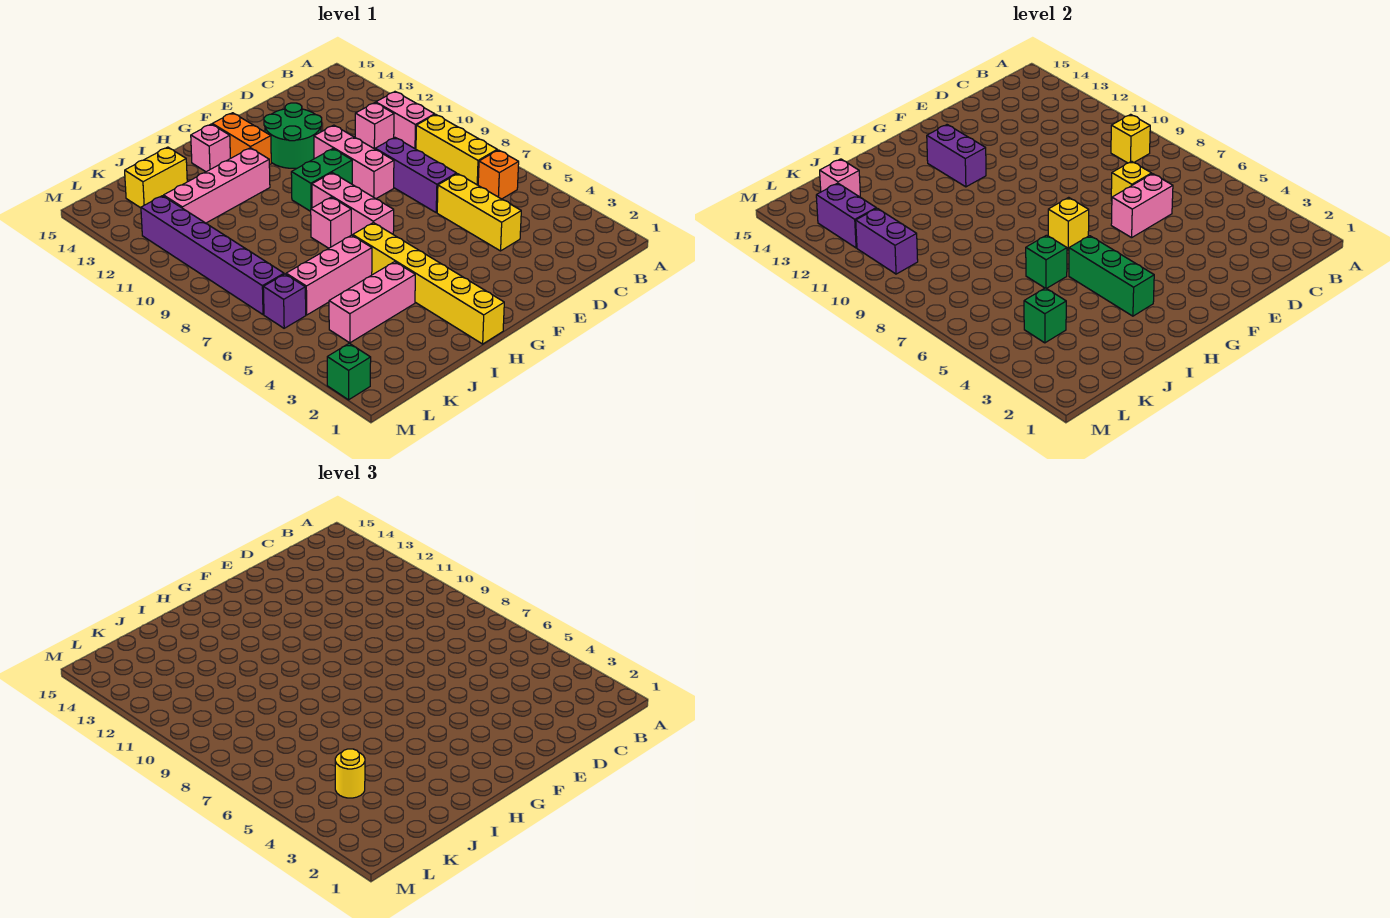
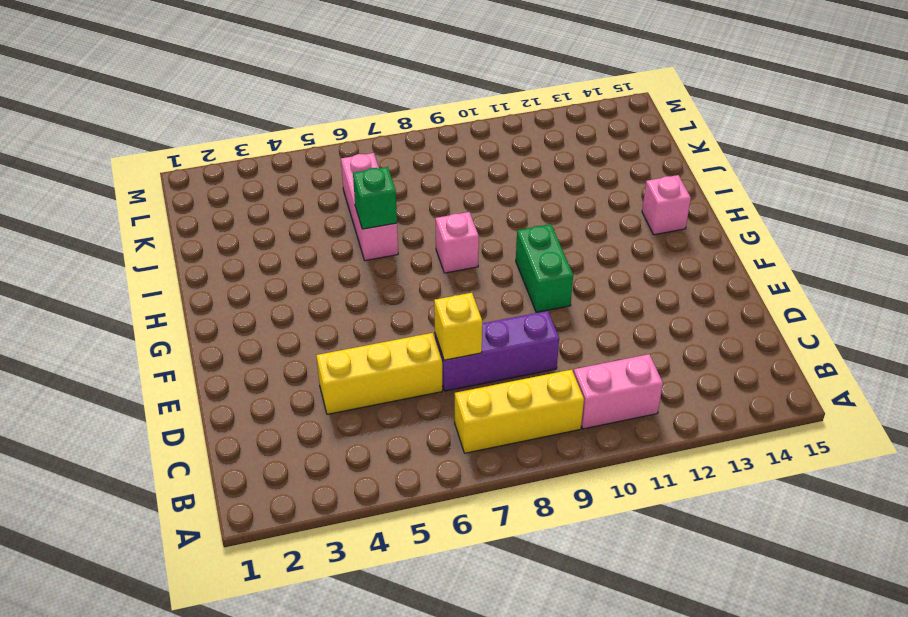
none -> orange brick B6 level 1
none -> pink brick C11 level 1
none -> pink brick E9:E11 level 1
none -> green round brick E12:F13 level 1

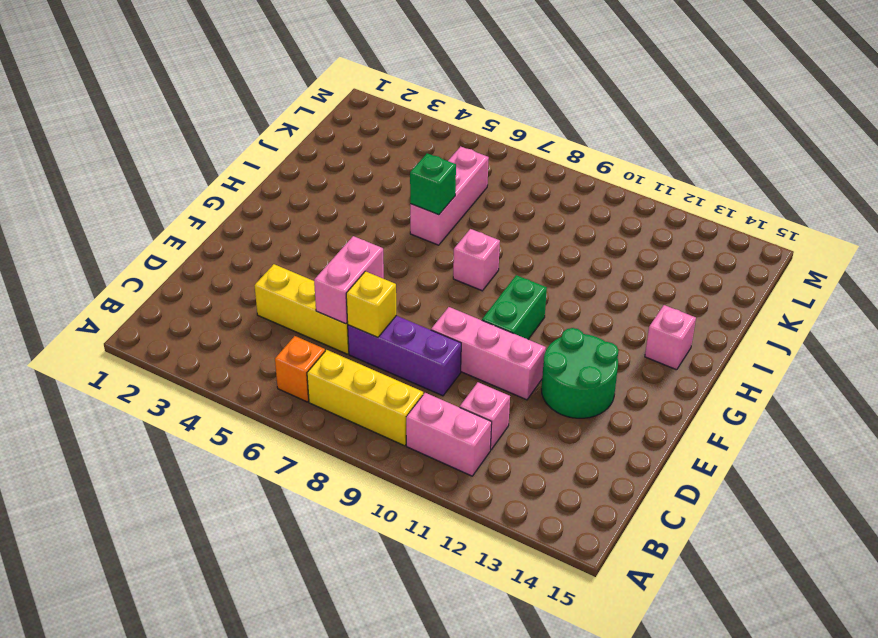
none -> pink brick G7:G9 level 1
none -> orange brick G13:G14 level 1
none -> yellow brick H1:H6 level 1
none -> pink brick H12:K12 level 1

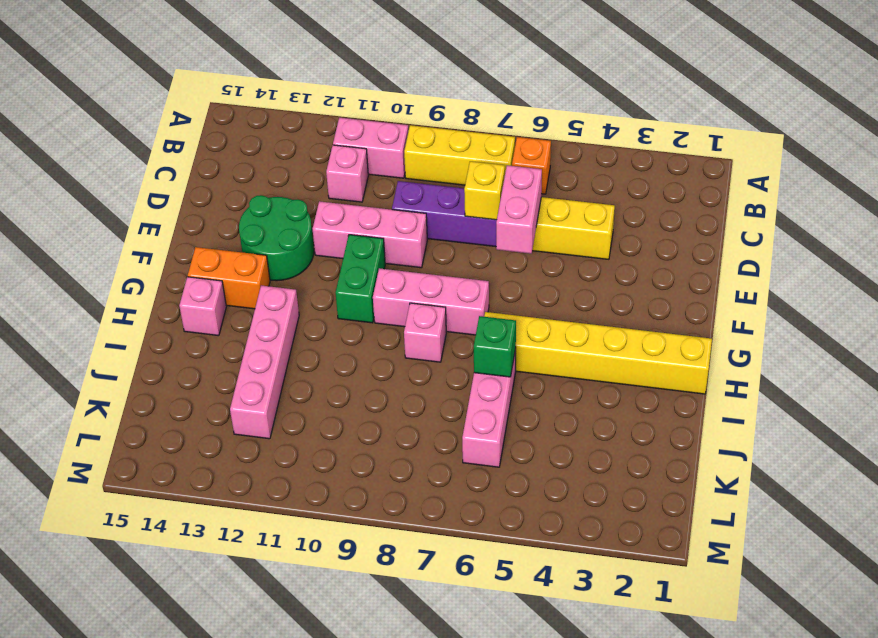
none -> pink brick I4:K4 level 1
none -> yellow brick J14:K14 level 1
none -> purple brick L6 level 1
none -> purple brick L7:L12 level 1

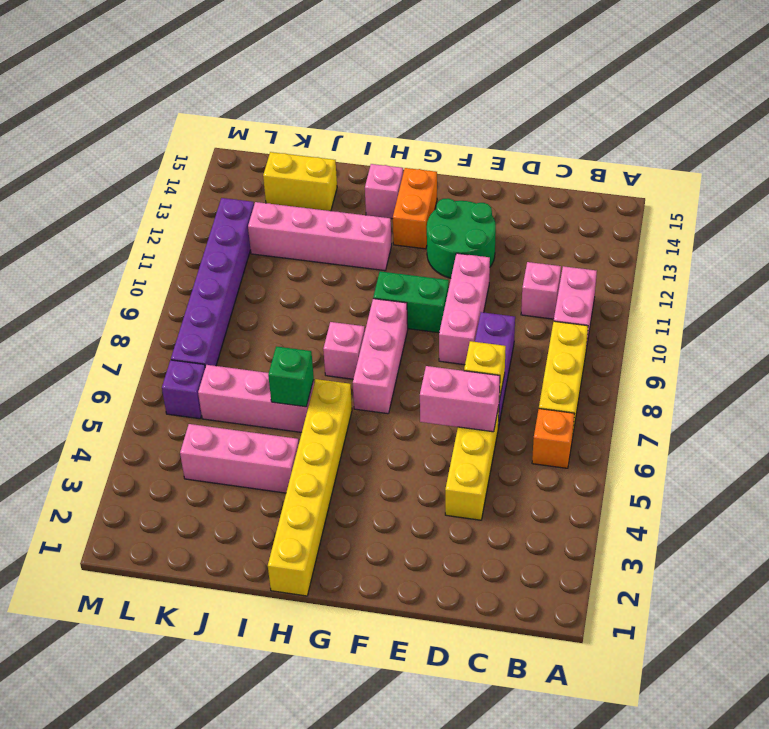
none -> green brick M2 level 1
none -> yellow brick B9 level 2
none -> yellow brick G7 level 2
none -> purple brick G12:G13 level 2

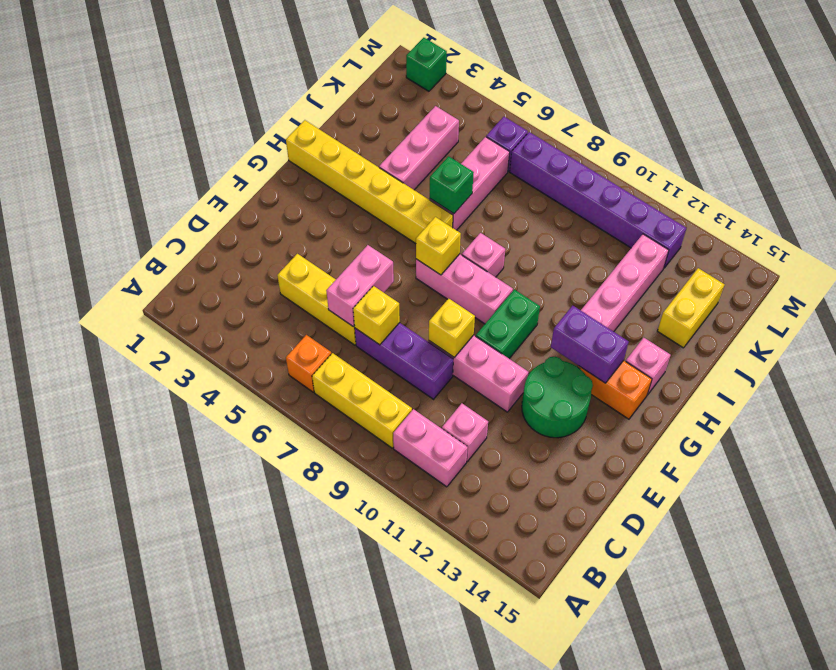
yellow brick E9 level 2 -> yellow brick B9 level 2
none -> green brick H3:H5 level 2
none -> green brick K4 level 2
none -> pink brick K14 level 2
none -> purple brick L10:L11 level 2

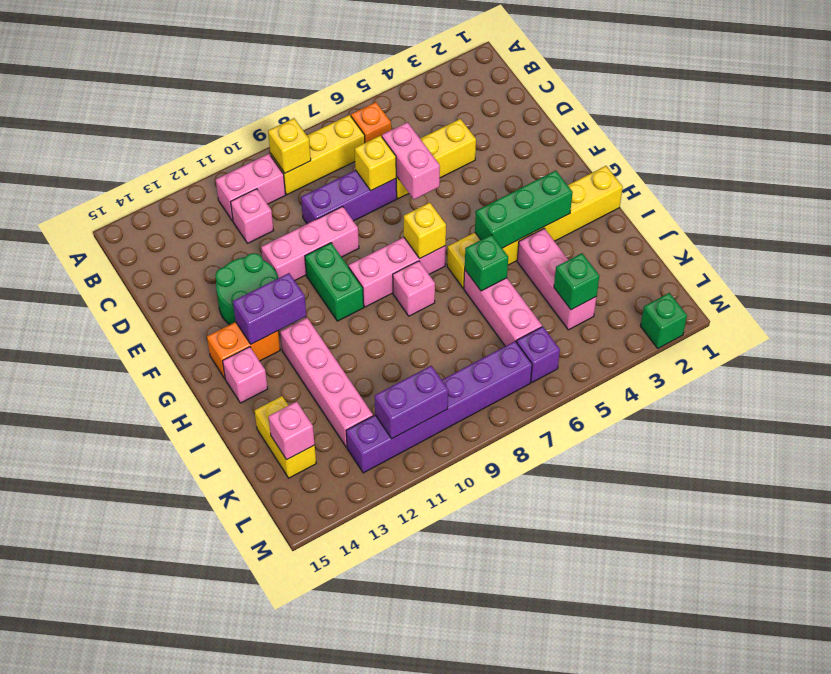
none -> purple brick L12:L13 level 2
none -> yellow round brick K4 level 3

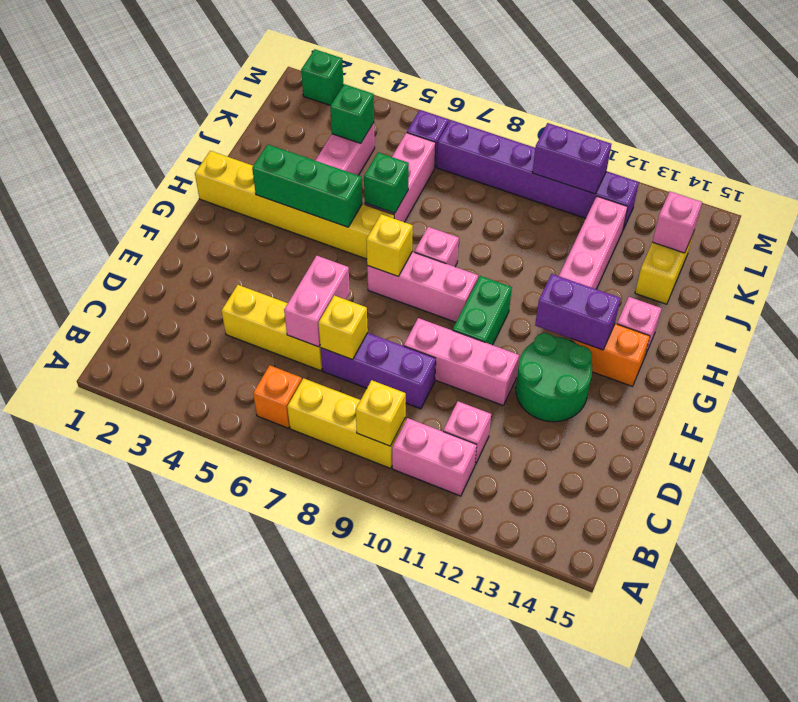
none -> purple brick L12:L13 level 2
none -> yellow round brick K4 level 3

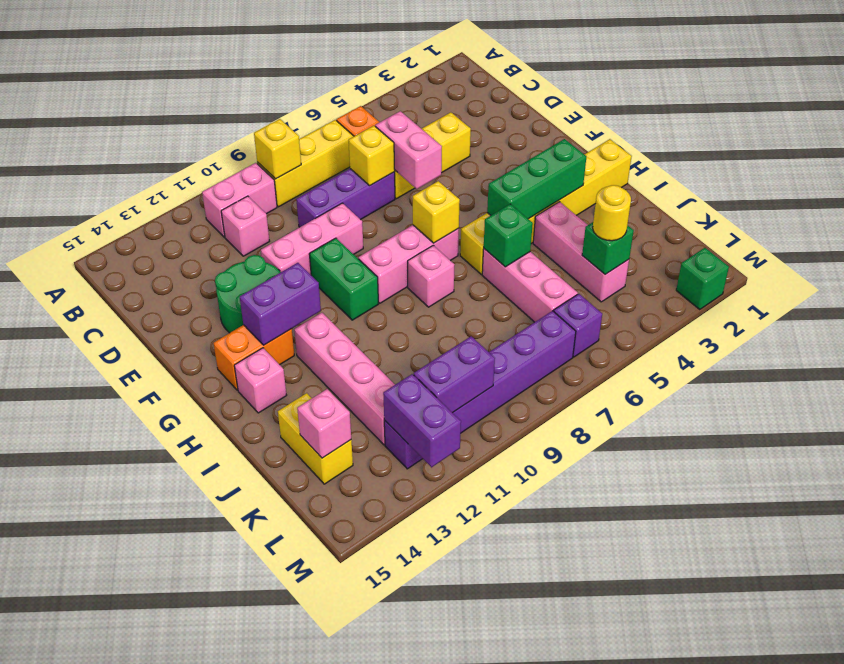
purple brick L12:M12 level 2 -> purple brick L12:L13 level 2

